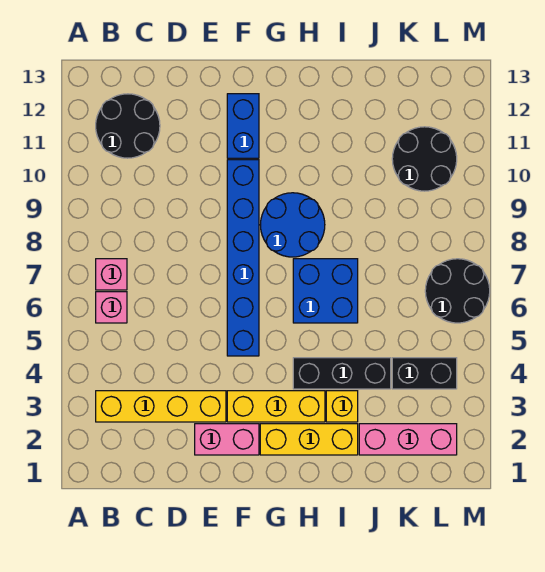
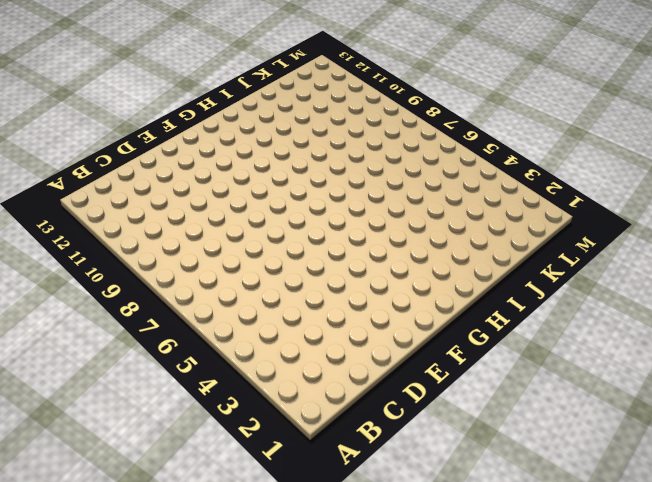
none -> yellow brick B3:E3 level 1
none -> pink brick B6 level 1
none -> pink brick B7 level 1

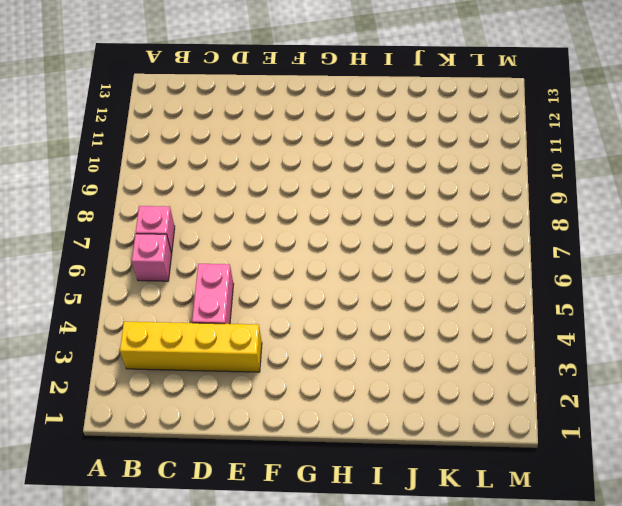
pink brick D4:D5 level 1 -> pink brick E2:F2 level 1
none -> black round brick B11:C12 level 1
none -> yellow brick F3:H3 level 1
none -> blue brick F5:F10 level 1

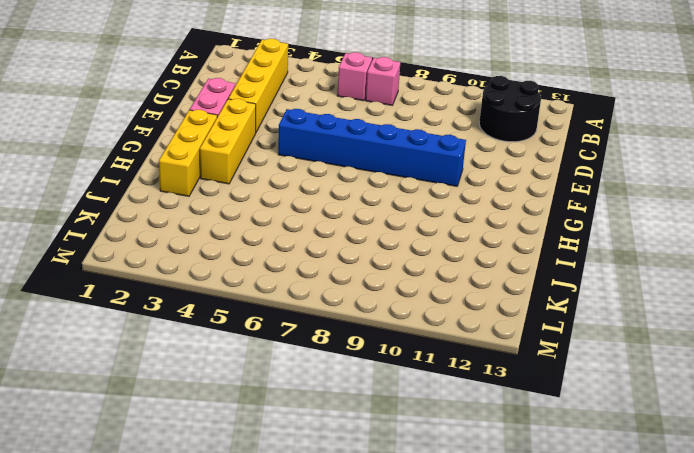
none -> blue brick F11:F12 level 1
none -> blue round brick G8:H9 level 1
none -> black brick H4:J4 level 1

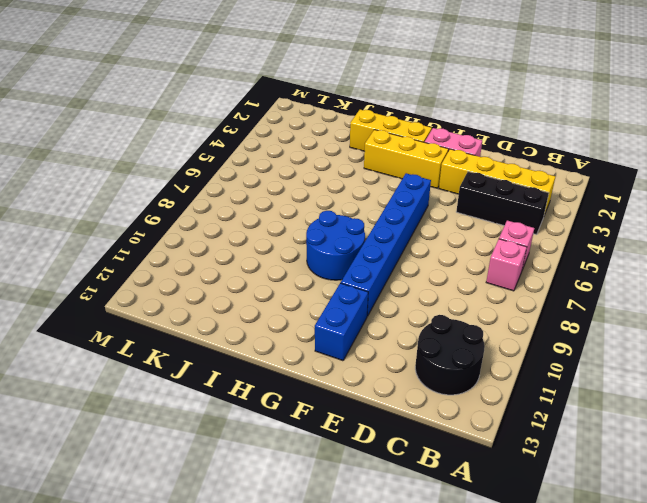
black brick B4:D4 level 1 -> black brick H4:J4 level 1
none -> blue brick H6:I7 level 1
none -> yellow brick I3 level 1
none -> pink brick J2:L2 level 1

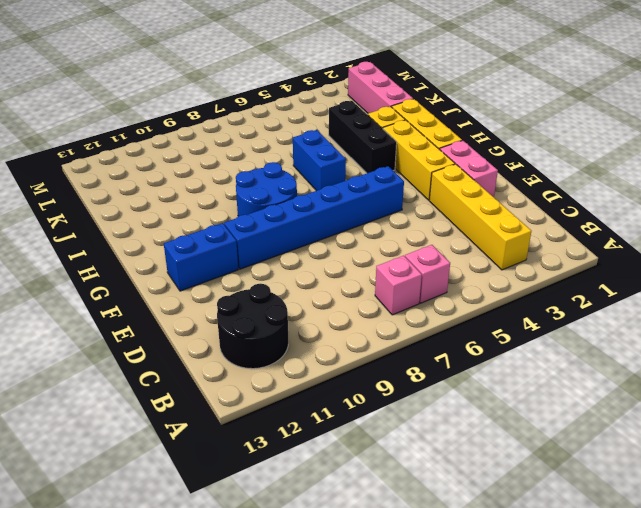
blue brick H6:I6 level 1 -> blue brick H6:I7 level 1
none -> black brick K4:L4 level 1
none -> black round brick K10:L11 level 1
none -> black round brick L6:M7 level 1

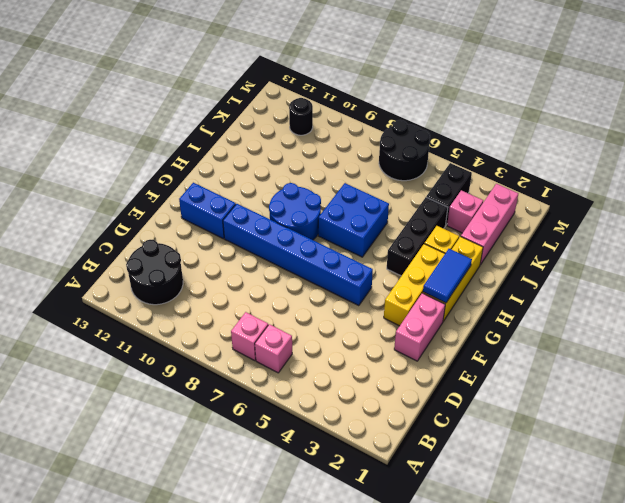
blue tile G2:H2 level 2 -> none
pink brick K3 level 1 -> none
black round brick L11 level 1 -> black round brick K10:L11 level 1
none -> yellow brick B3:E3 level 1

